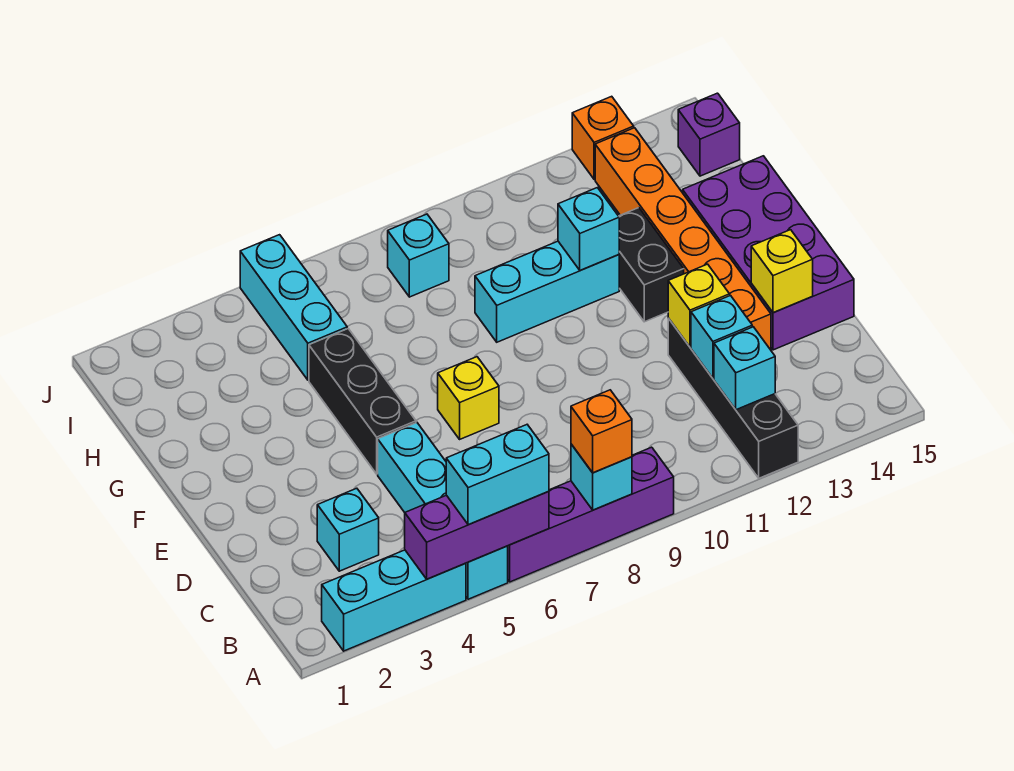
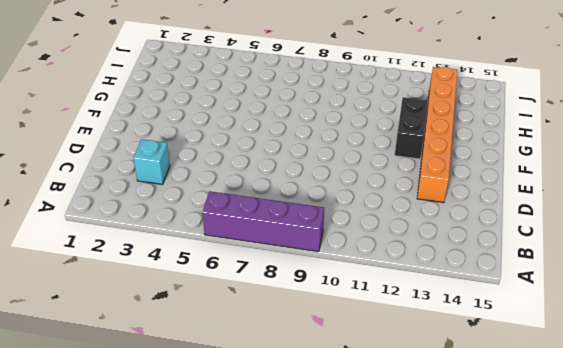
none -> cyan brick A2:A4 level 1
none -> cyan brick A5:D5 level 1
none -> black brick A12:D12 level 1

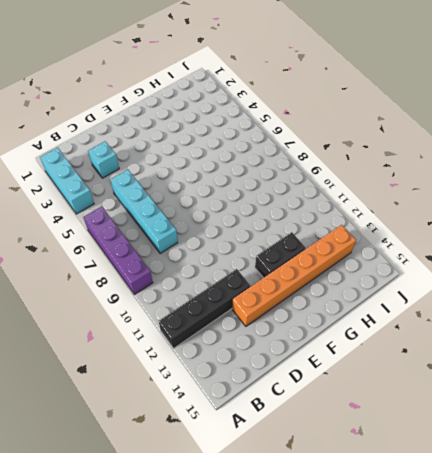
cyan brick C5:C8 level 1 -> cyan brick A5:D5 level 1
none -> purple brick D14:G15 level 1
none -> black brick E5:G5 level 1
none -> yellow brick E7 level 1

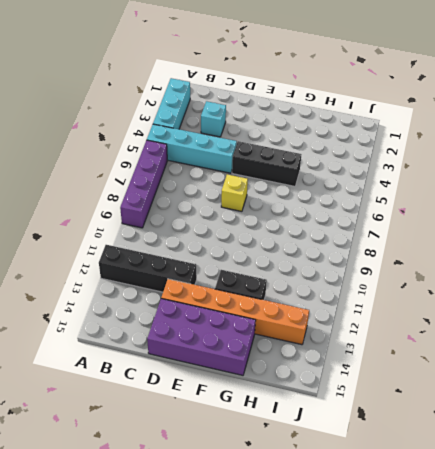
none -> cyan brick G9:G11 level 1
none -> cyan brick H5:J5 level 1
none -> cyan brick I8 level 1

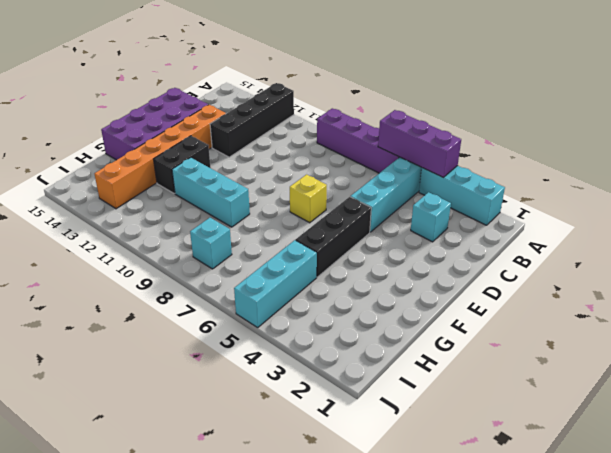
none -> purple brick I15 level 1
none -> orange brick J13 level 1
none -> cyan brick A8 level 2

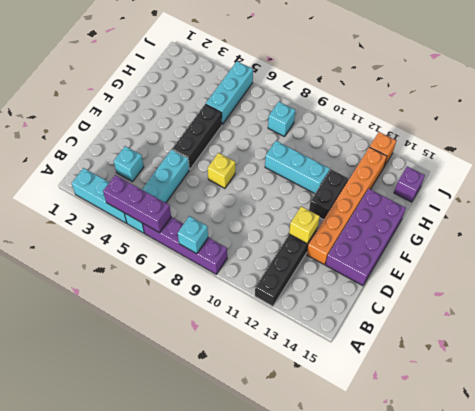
none -> cyan brick B12 level 2
none -> cyan brick C12 level 2
none -> yellow brick D14 level 2

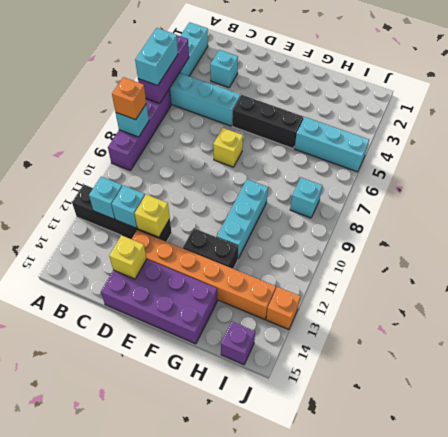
none -> cyan brick G11 level 2

